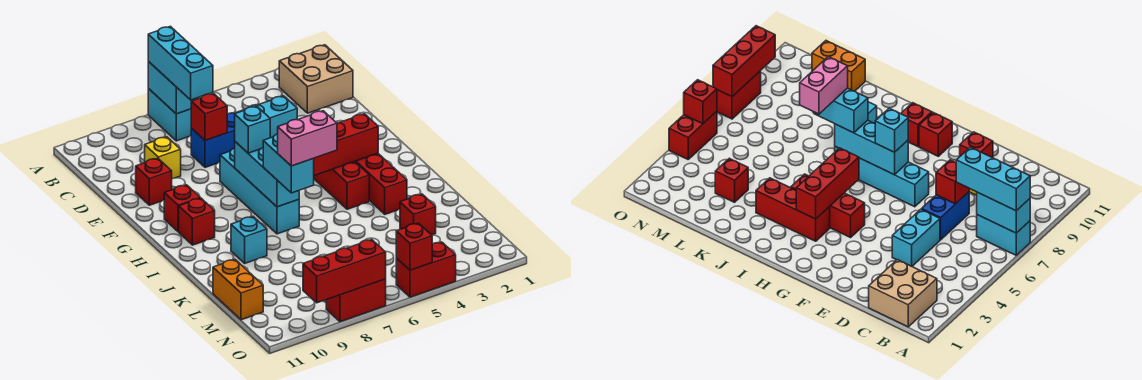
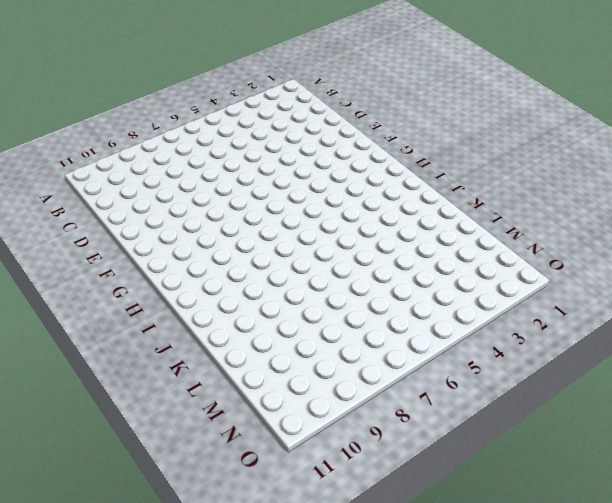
none -> cyan brick A7:B7 level 1
none -> tan brick B1:C2 level 1
none -> cyan brick D4:D5 level 1

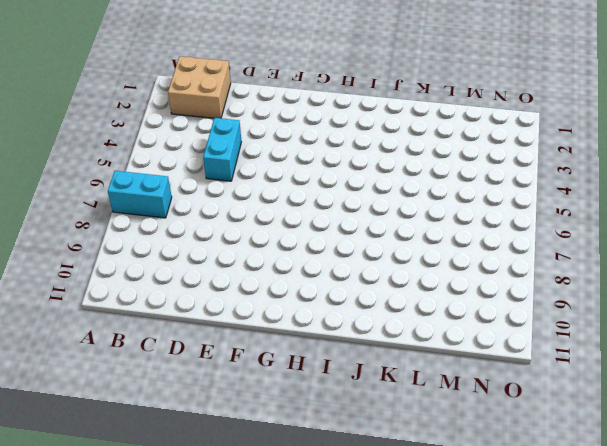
none -> blue brick D6:D7 level 1
none -> yellow brick D9 level 1
none -> red brick E10 level 1

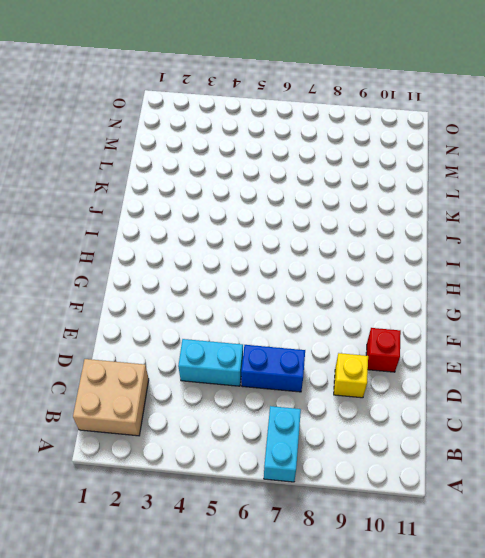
none -> cyan brick F7:I7 level 1
none -> red brick G4:I4 level 1
none -> red brick G10 level 1

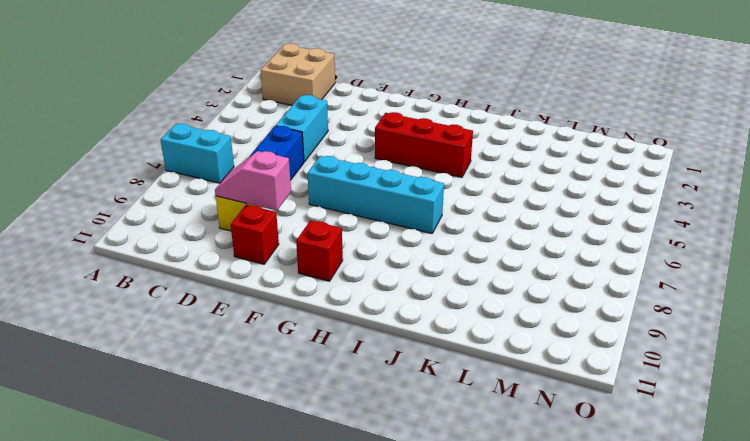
pink slope D9:E9 level 2 top E -> none
none -> red brick H3:J3 level 1
none -> red brick H10 level 1
none -> cyan brick J9 level 1

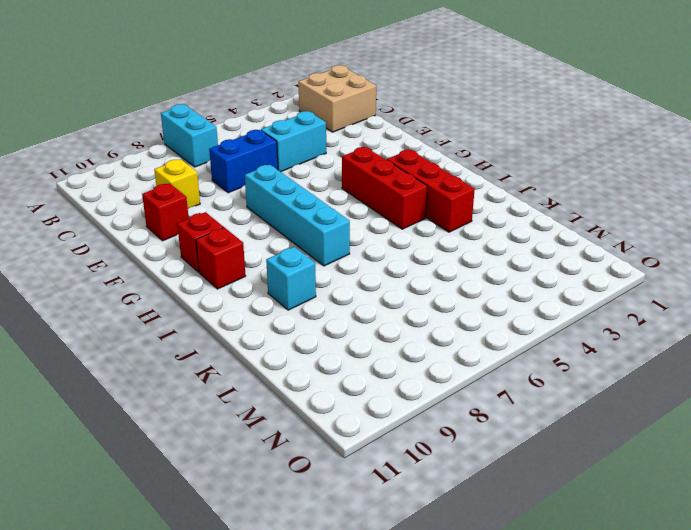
none -> red brick L3 level 1
none -> orange brick L11:M11 level 1
none -> red brick O4:O5 level 1

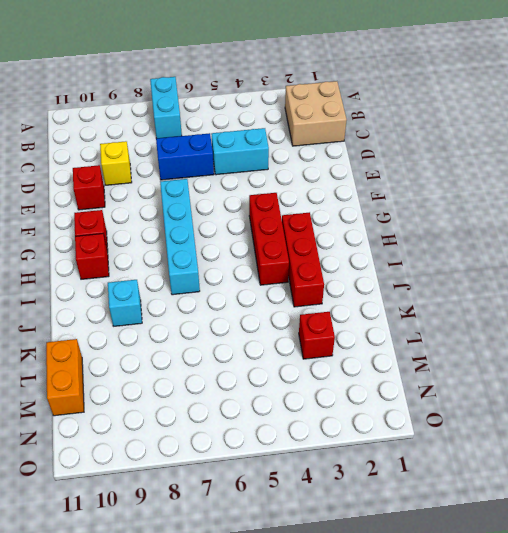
none -> red brick O4:O5 level 1
none -> red brick O7:O8 level 1
none -> cyan brick A7:B7 level 2

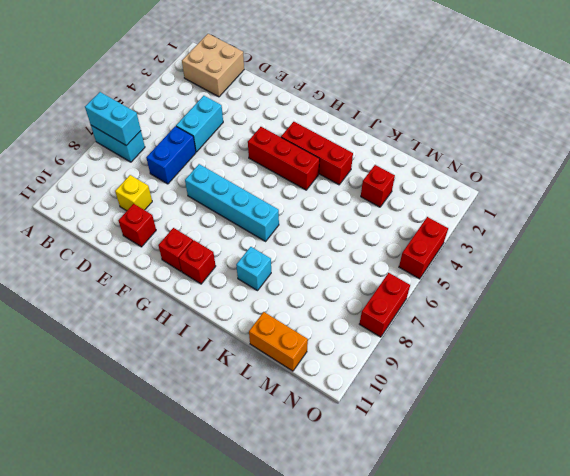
none -> red brick D7 level 2
none -> cyan brick G7:I7 level 2
none -> red brick H3:H5 level 2

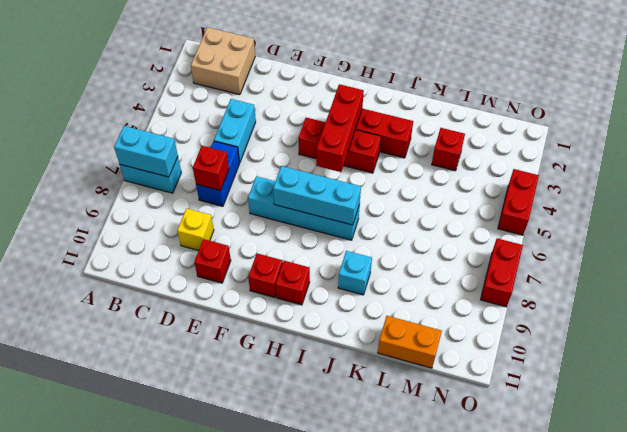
none -> red brick O5 level 2
none -> red brick O7:O9 level 2
none -> cyan brick A7:C7 level 3

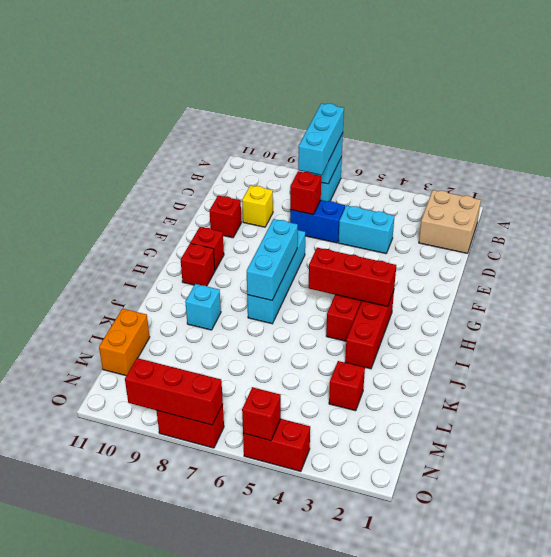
none -> cyan brick G7 level 3
none -> cyan brick I7:J7 level 3
none -> pink brick J6:J7 level 4

